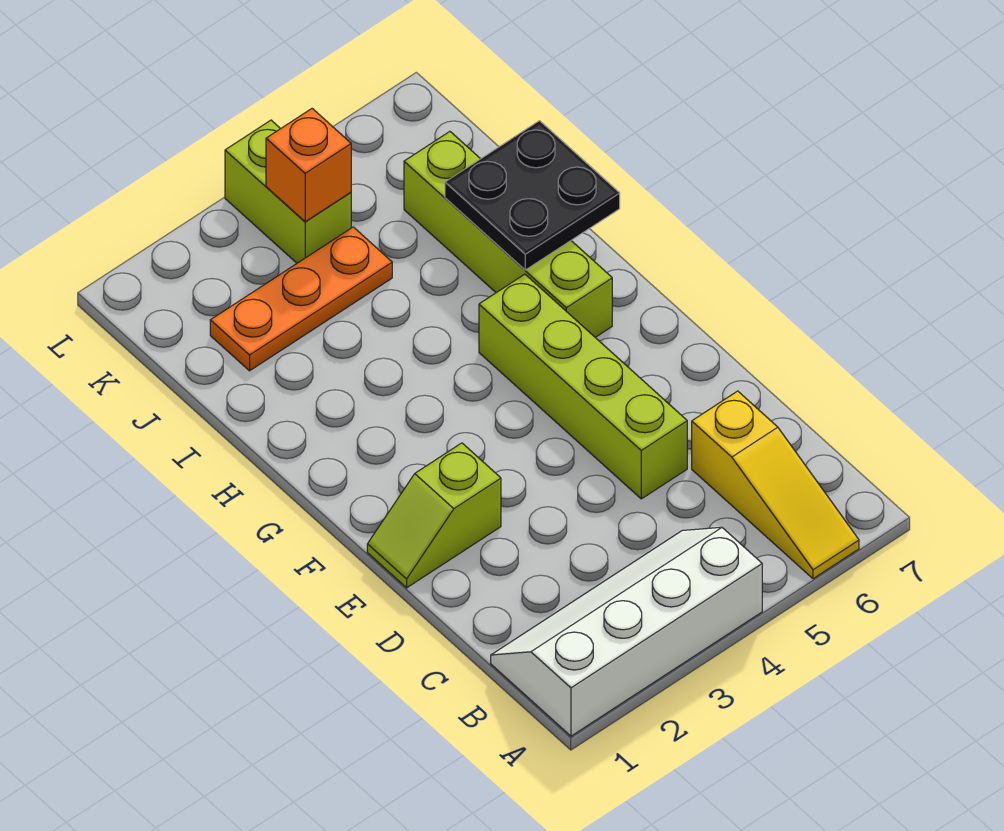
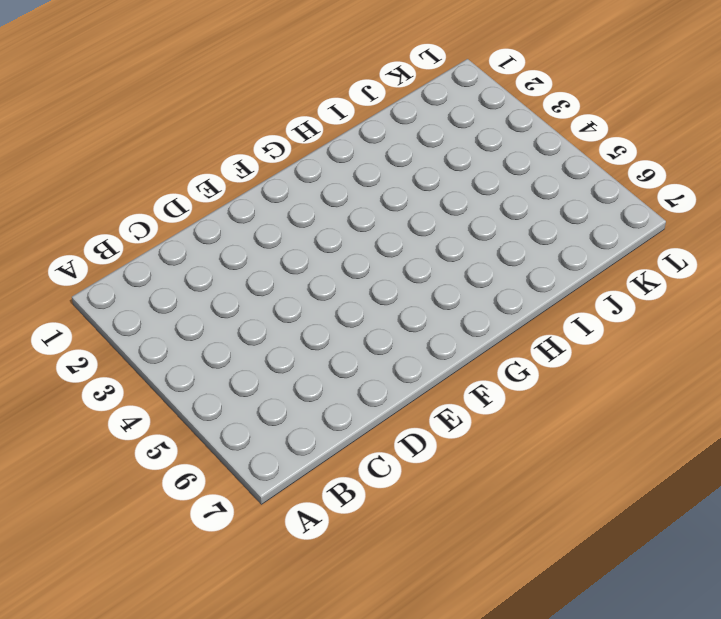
none -> white slope A1:B4 level 1 top A
none -> yellow slope A6:C6 level 1 top C

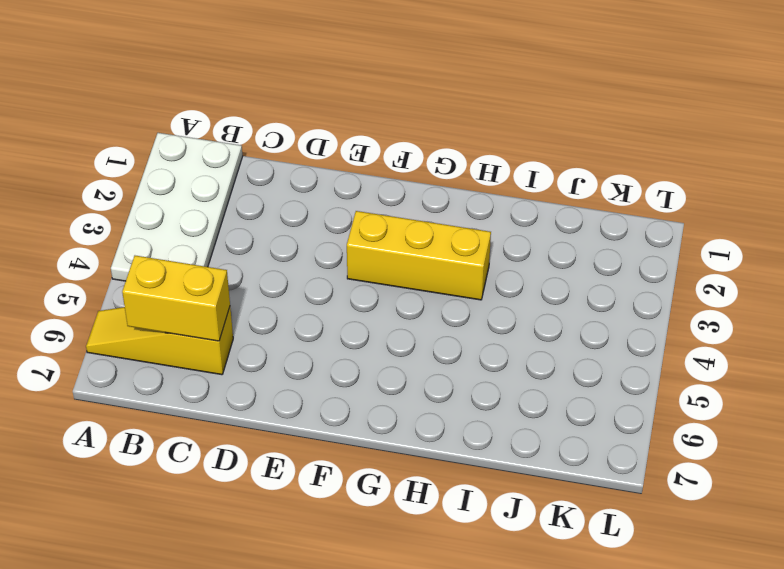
white plate A1:B4 level 1 -> white slope A1:B4 level 1 top A
yellow brick B6:C6 level 2 -> none
yellow brick F3:H3 level 1 -> none
none -> lime brick D5:G5 level 1
none -> lime slope E1:E2 level 1 top 2

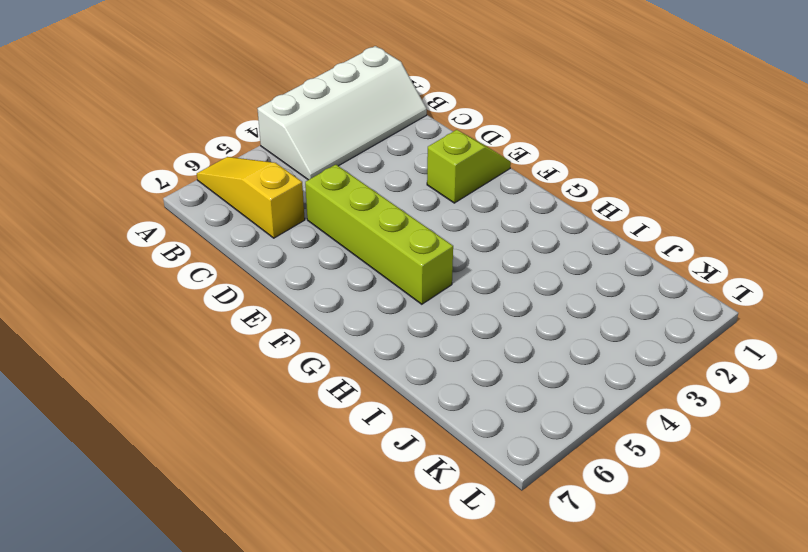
none -> lime brick G6:J6 level 1
none -> orange plate J2:J4 level 1

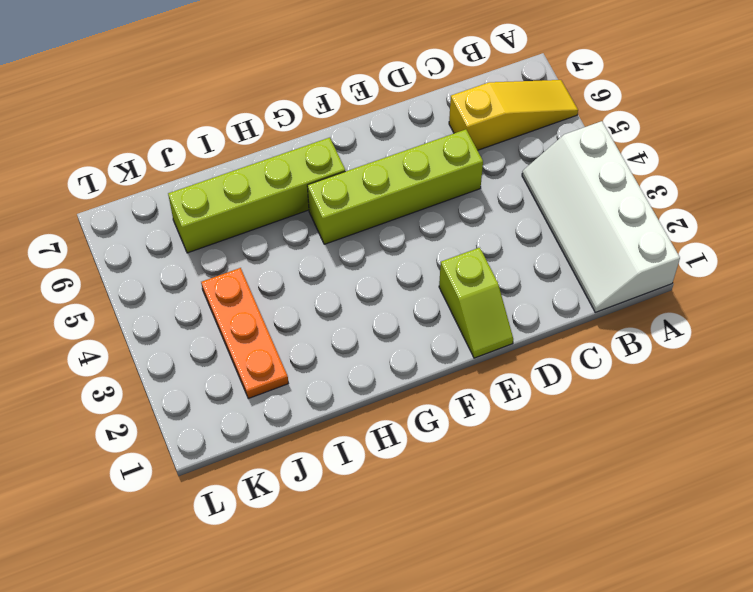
none -> lime brick K4:L4 level 1
none -> black plate H6:I7 level 2

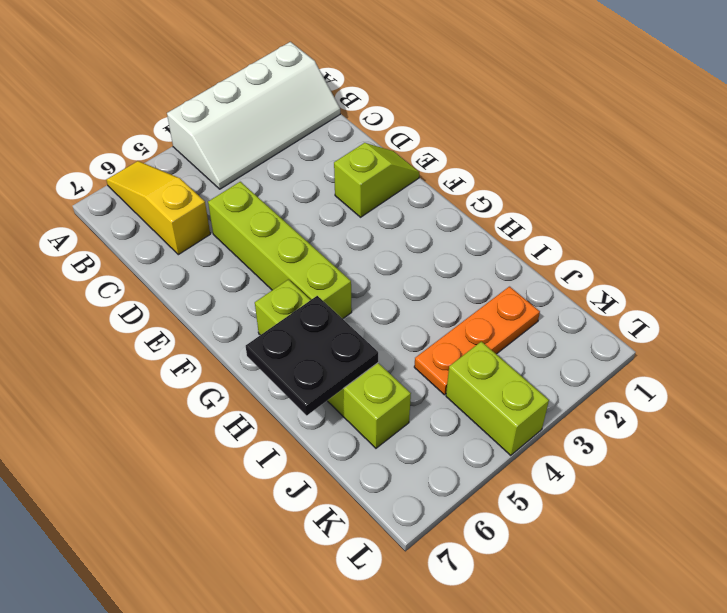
none -> orange brick K4 level 2

